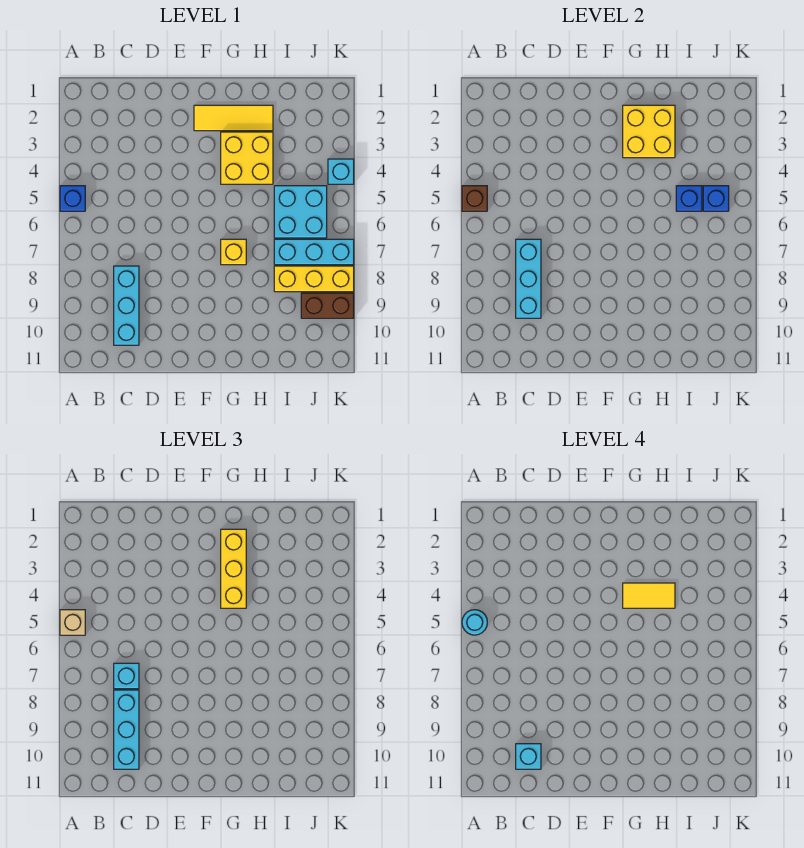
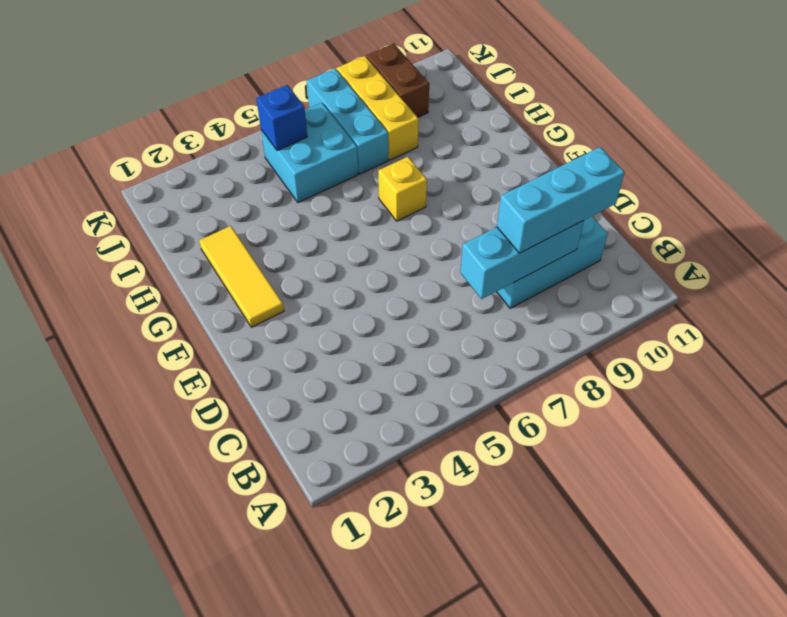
none -> blue brick A5 level 1
none -> yellow brick G3:H4 level 1
none -> cyan brick K4 level 1

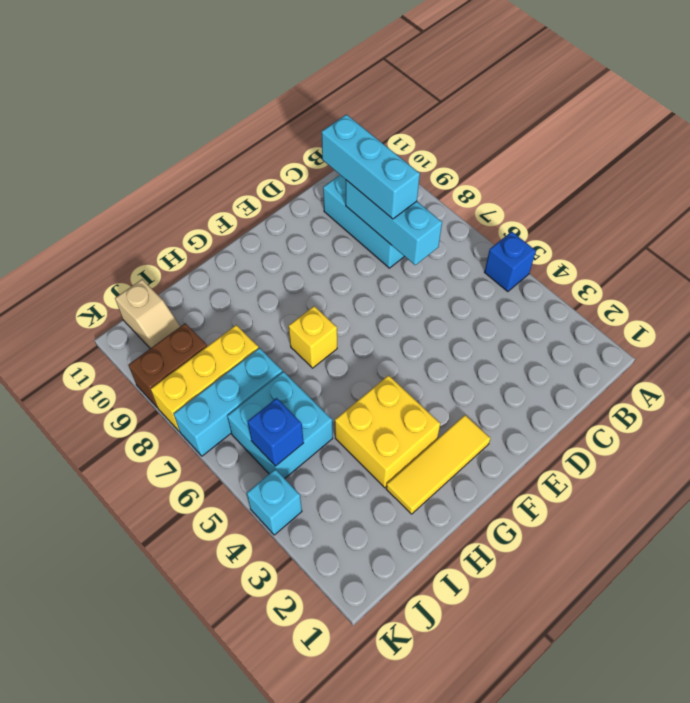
tan slope J10:J11 level 1 top 11 -> none
none -> brown brick A5 level 2
none -> yellow brick G2:H3 level 2
none -> blue brick I5 level 2

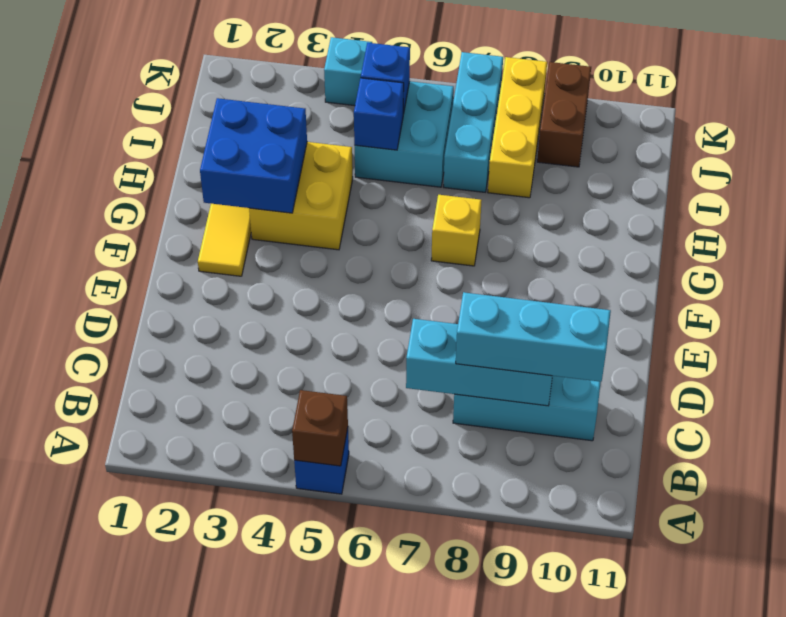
blue brick G2:H3 level 2 -> yellow brick G2:H3 level 2
none -> tan brick A5 level 3
none -> cyan brick C7 level 3
none -> yellow brick G2:G4 level 3

